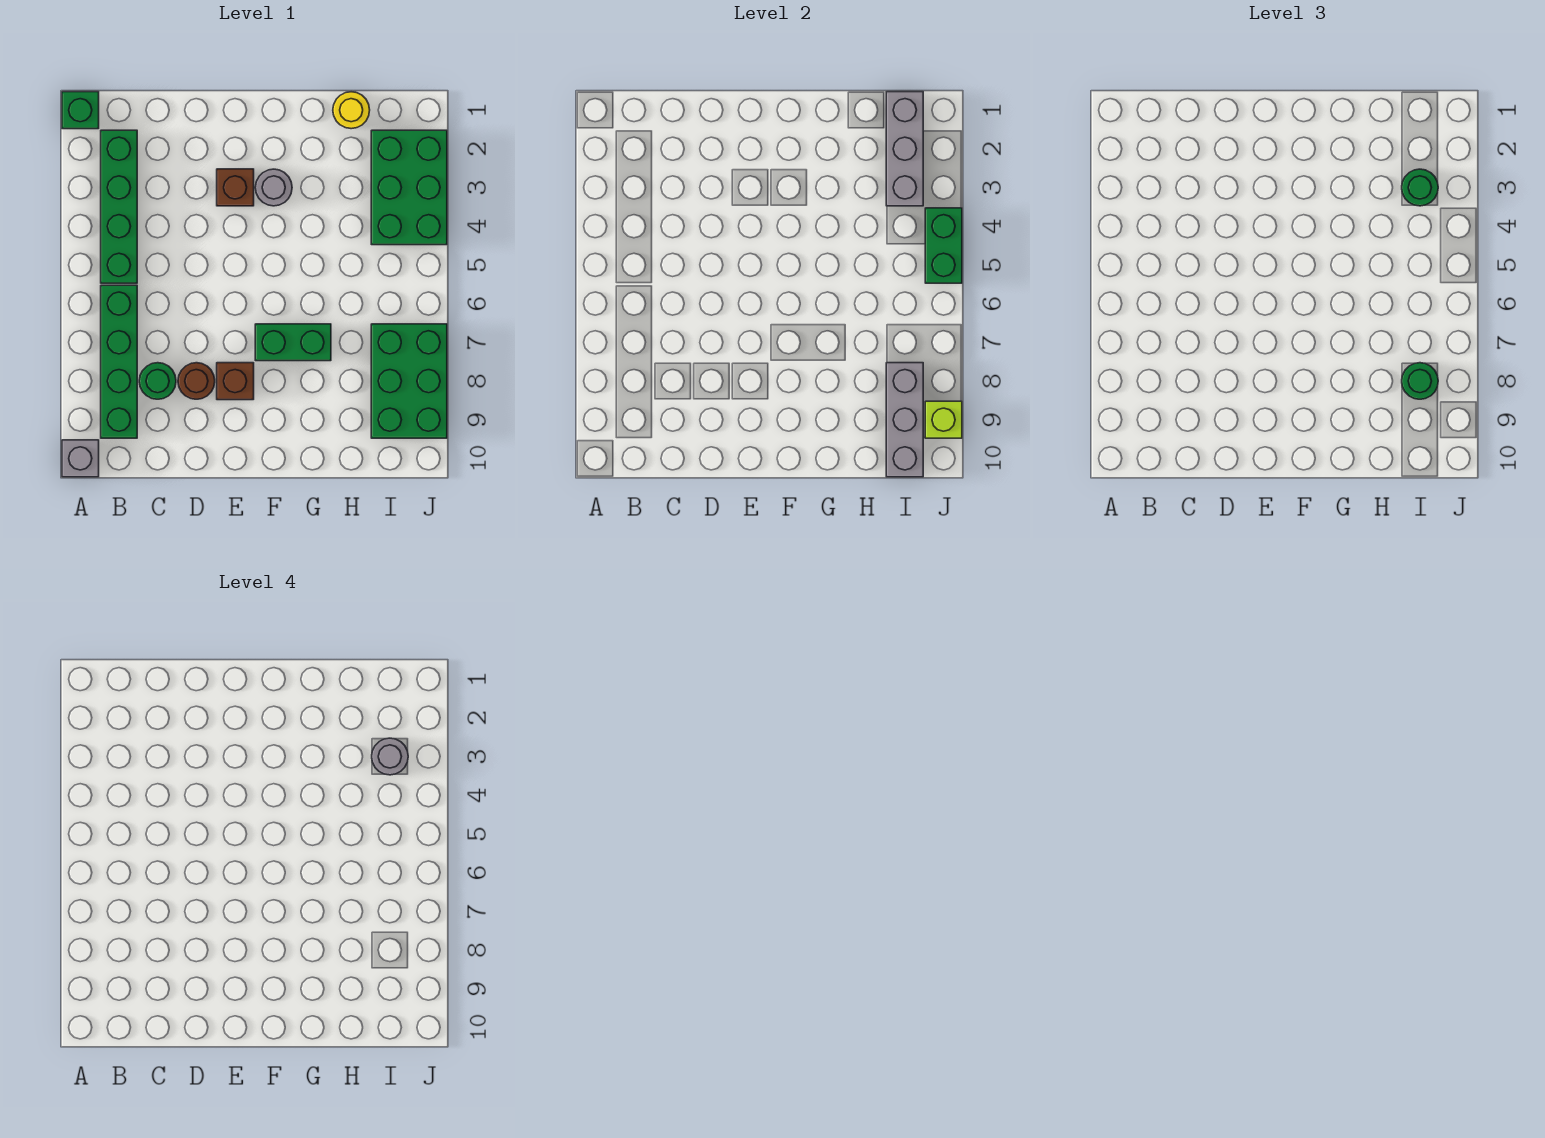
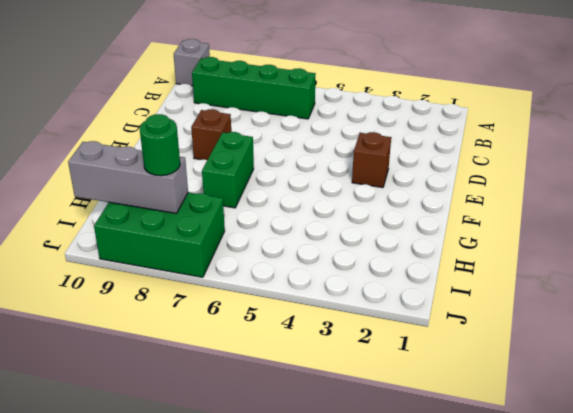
none -> green brick A1 level 1
none -> green brick B2:B5 level 1
none -> green round brick C8 level 1

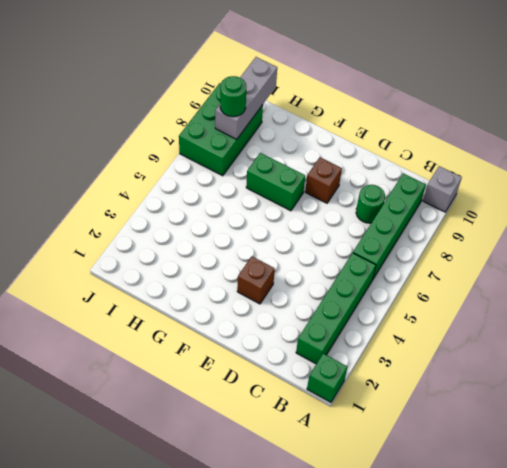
none -> brown round brick D8 level 1
none -> grey round brick F3 level 1
none -> yellow round brick H1 level 1

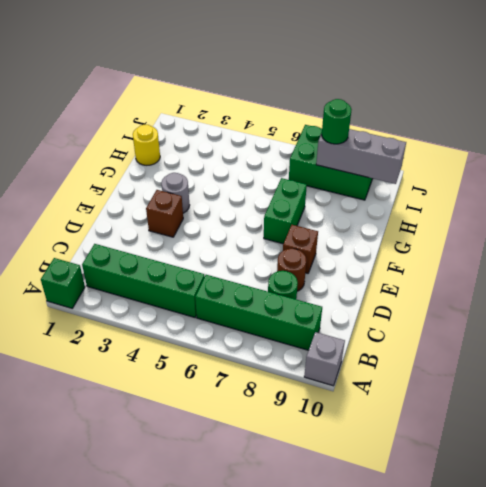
none -> green brick I2:J4 level 1
none -> grey brick I1:I3 level 2
none -> green brick J4:J5 level 2

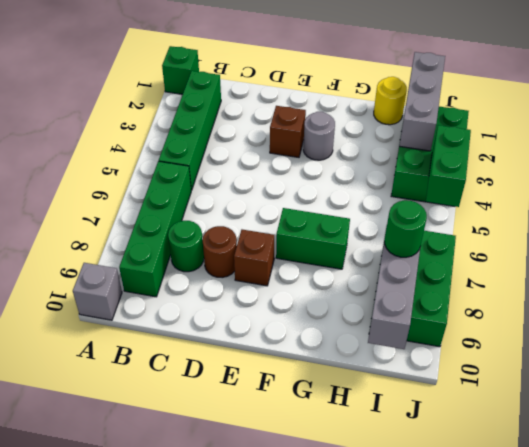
none -> lime brick J9 level 2
none -> green round brick I3 level 3
none -> grey round brick I3 level 4

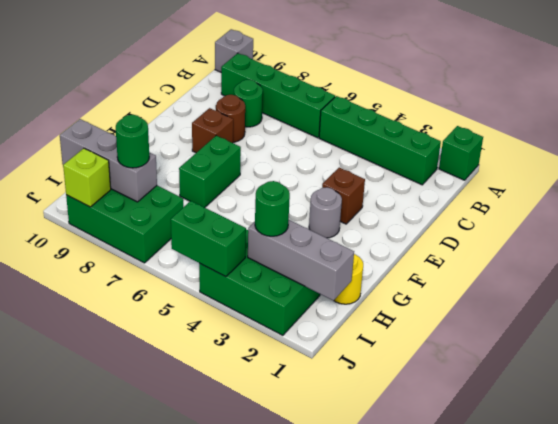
none -> grey round brick I3 level 4

